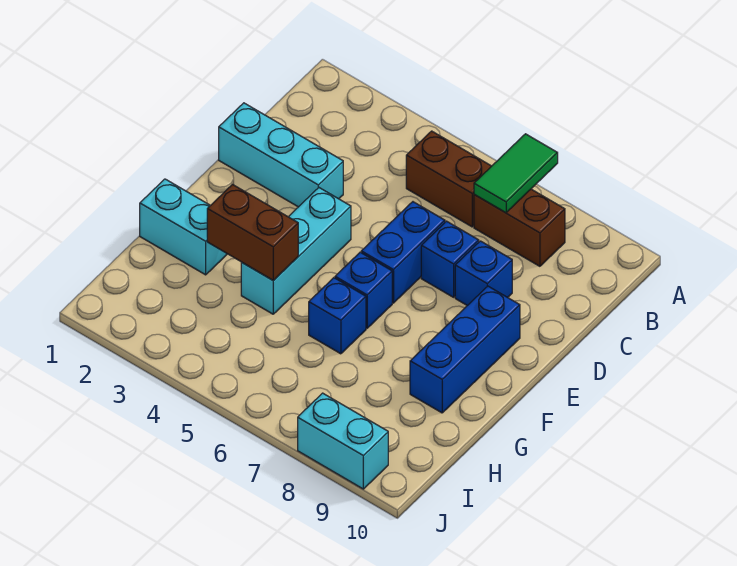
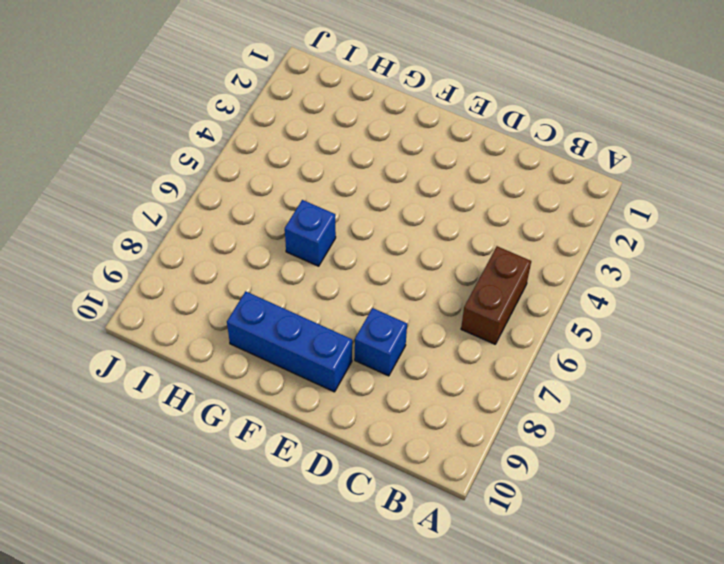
none -> brown brick B7:B8 level 1
none -> cyan brick D1:D3 level 1
none -> blue brick D6:E6 level 1

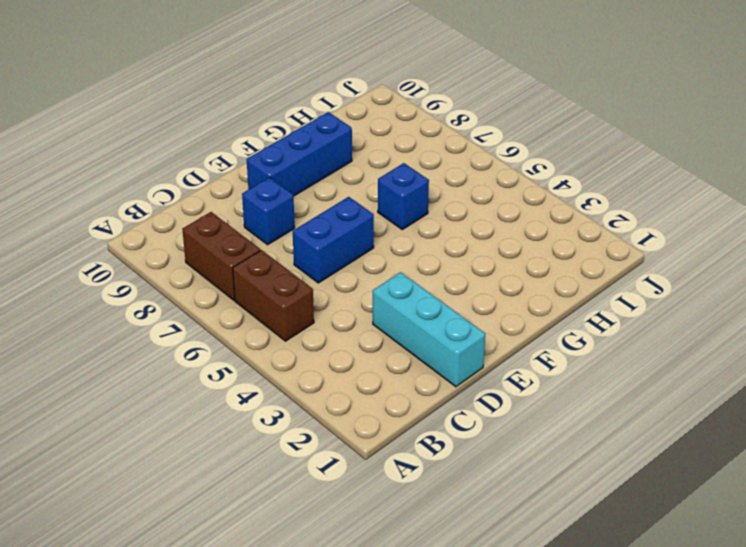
none -> blue brick D7 level 1
none -> cyan brick E4:G4 level 1
none -> blue brick F6 level 1

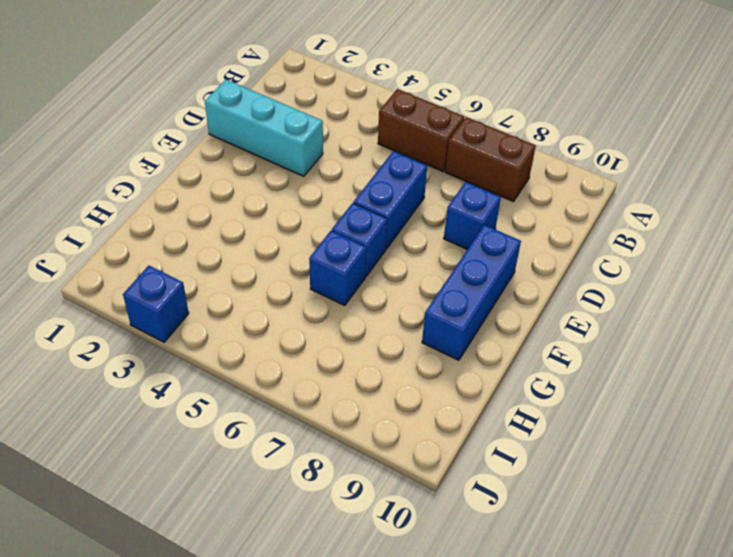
blue brick J3 level 1 -> blue brick D7 level 1
none -> cyan brick E4:G4 level 1
none -> cyan brick G1:G2 level 1
none -> cyan brick J8:J9 level 1

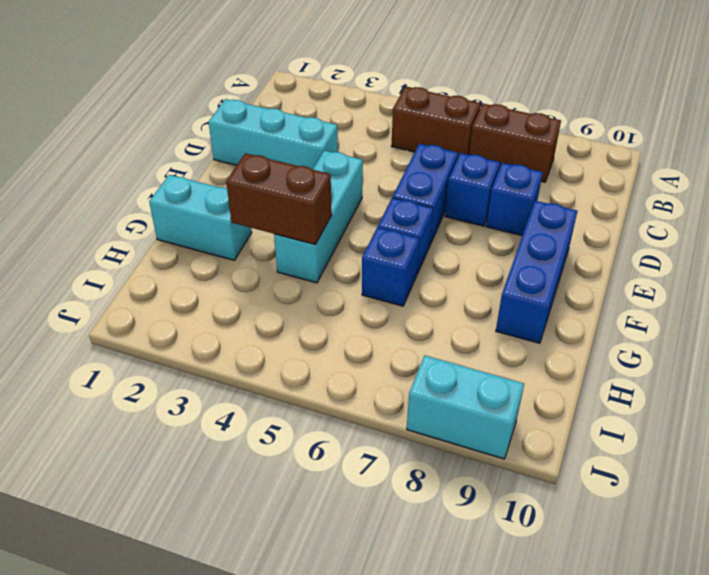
none -> green tile A7:B7 level 2

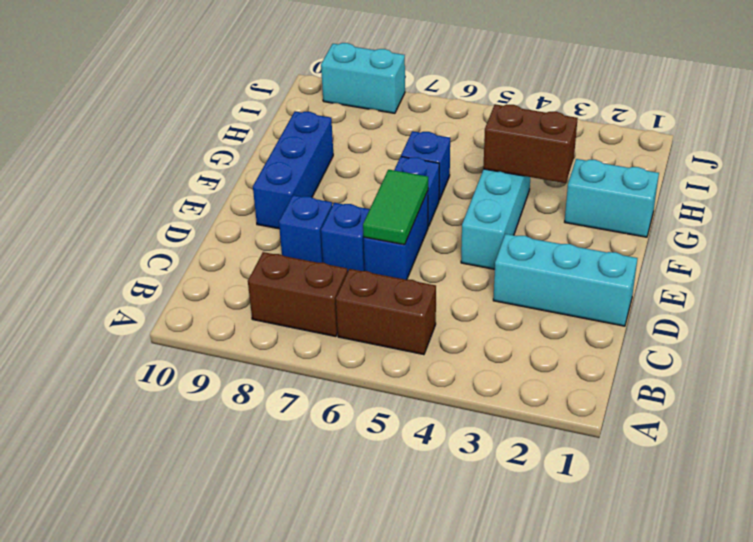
green tile D6:E6 level 2 -> green tile A7:B7 level 2

